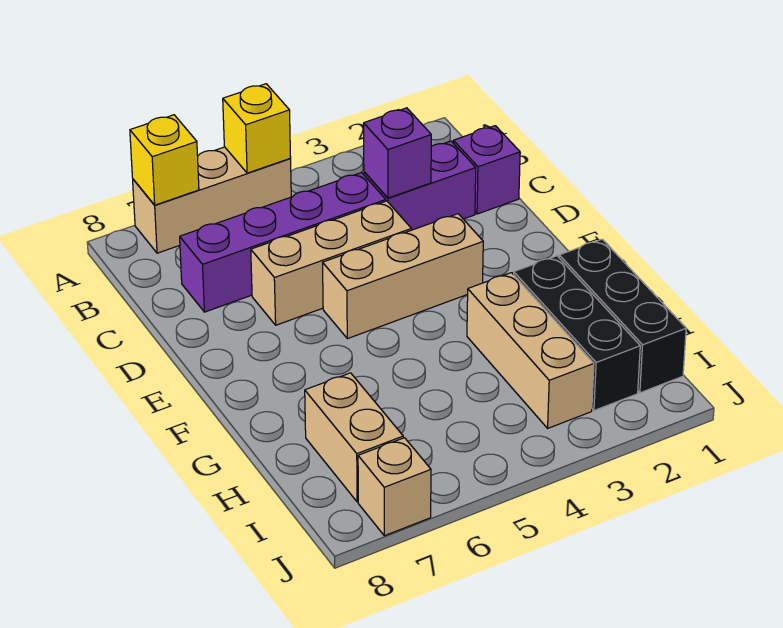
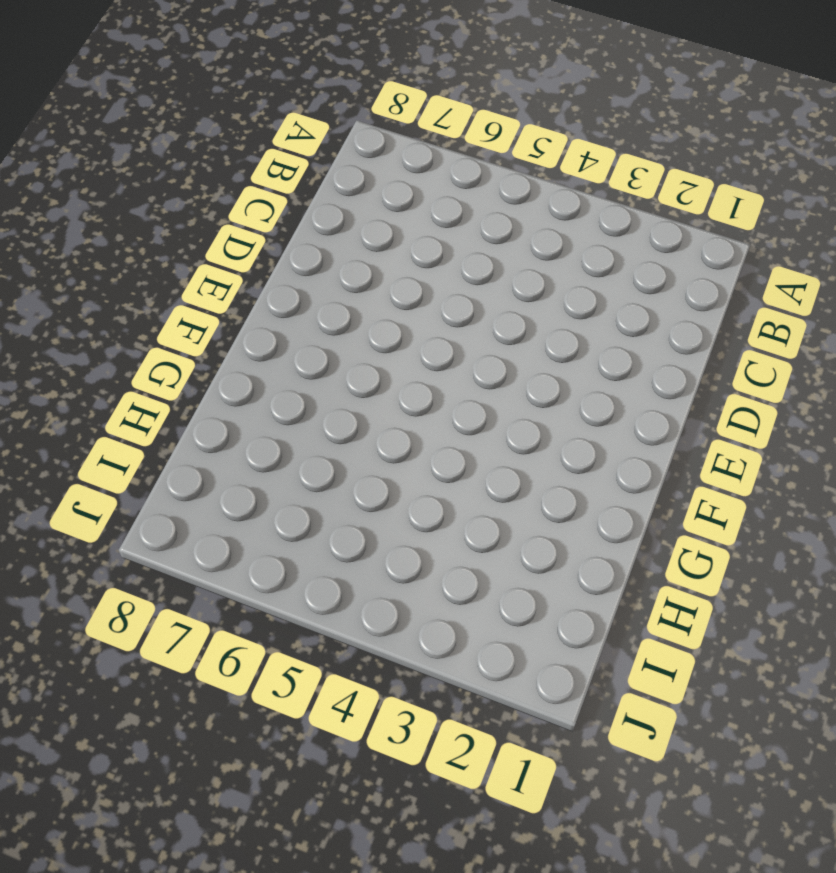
none -> tan brick A5:A7 level 1
none -> purple brick C1 level 1
none -> purple brick C2:C3 level 1

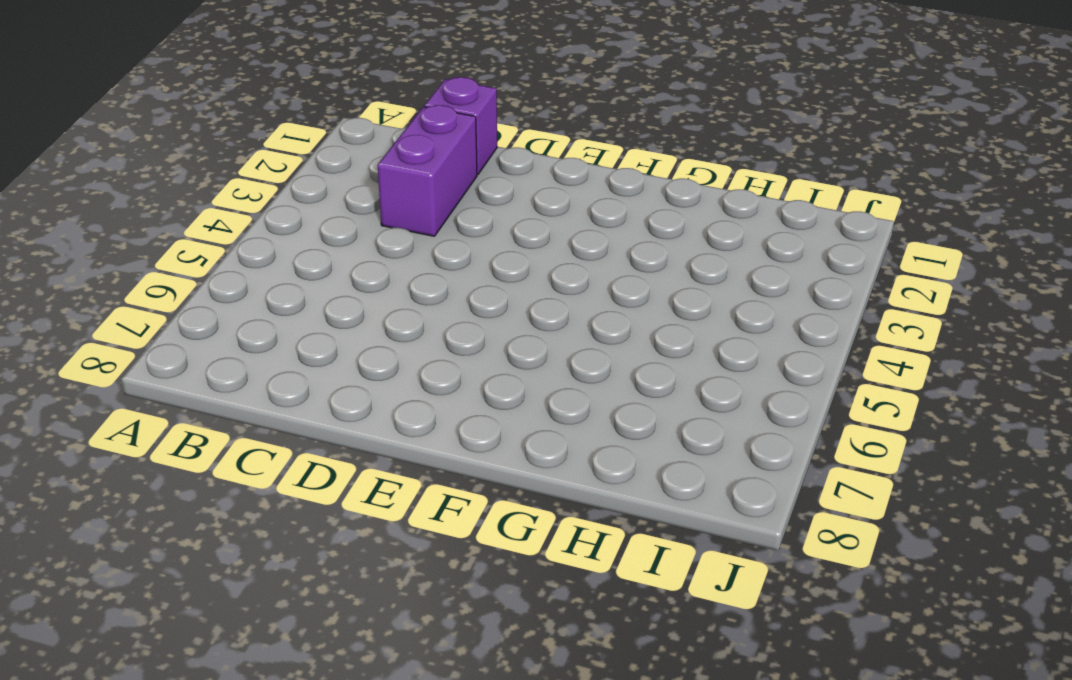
none -> tan brick A5:A7 level 1
none -> purple brick C4:C7 level 1
none -> tan brick D4:D6 level 1

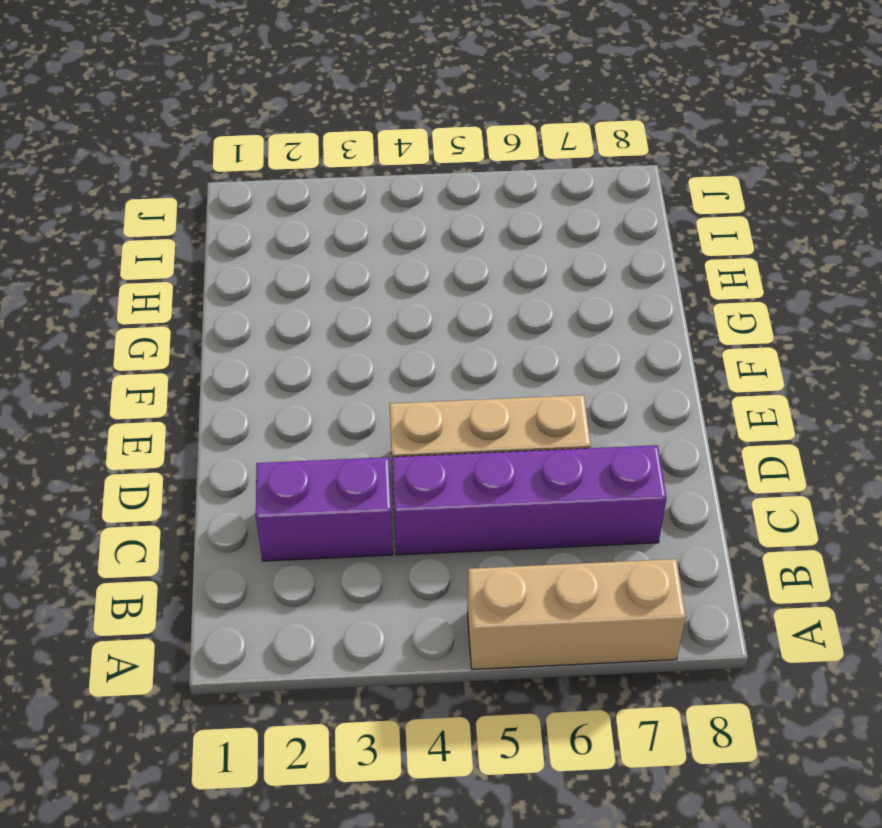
none -> purple brick C1 level 1
none -> tan brick E3:E5 level 1
none -> black brick G1:I1 level 1

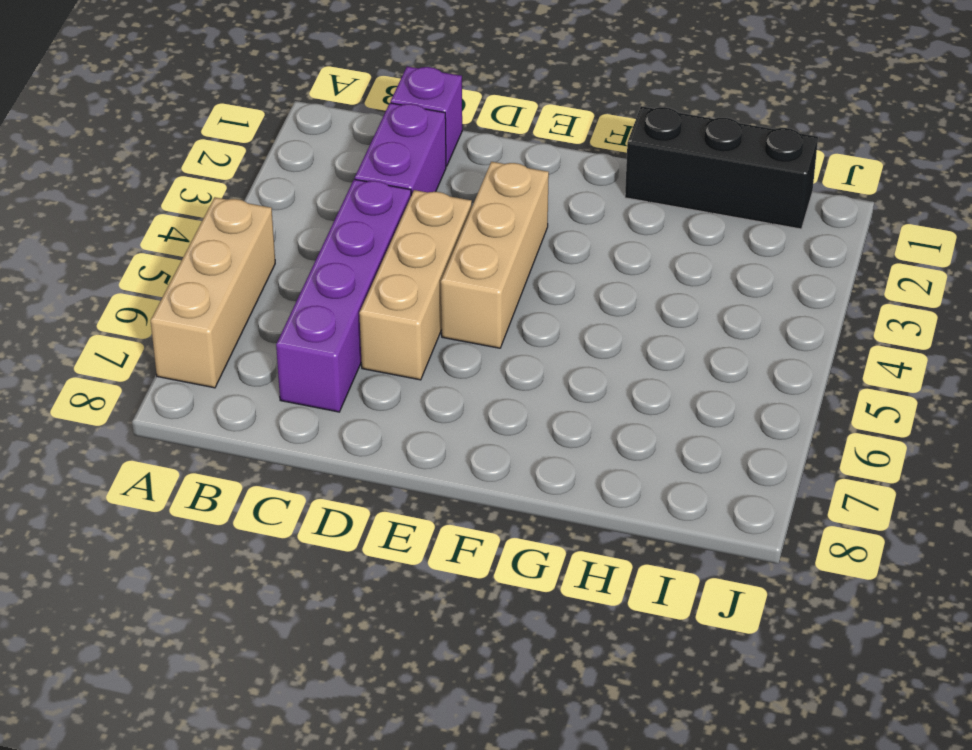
none -> black brick G2:I2 level 1
none -> tan brick G3:I3 level 1
none -> tan brick H7:I7 level 1

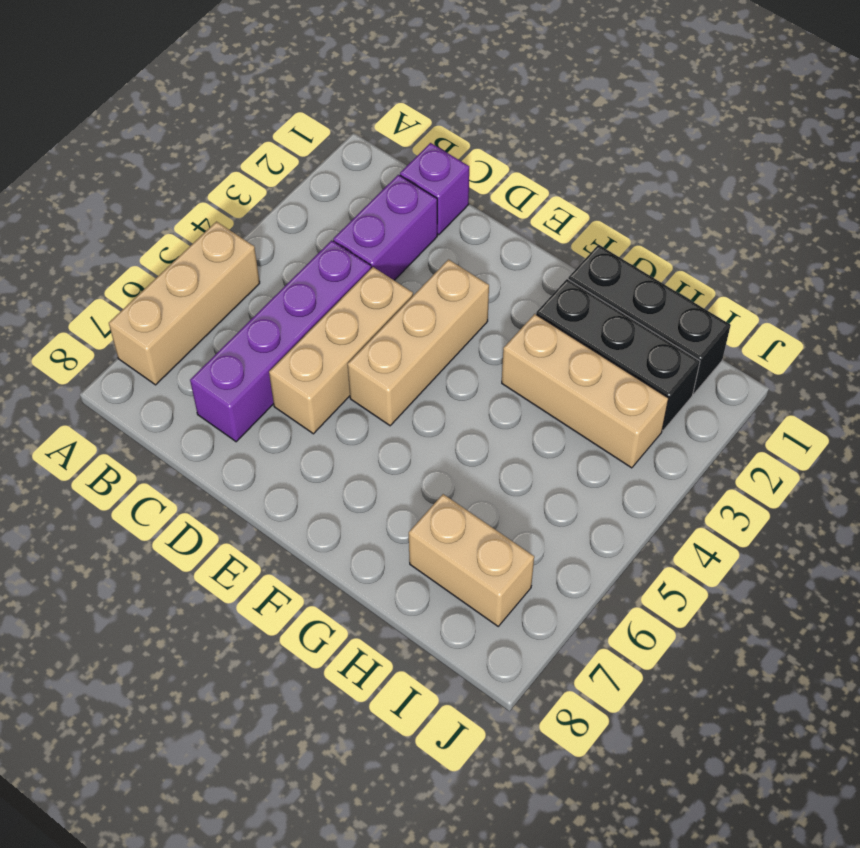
none -> tan brick J7 level 1
none -> yellow brick A5 level 2
none -> yellow brick A7 level 2

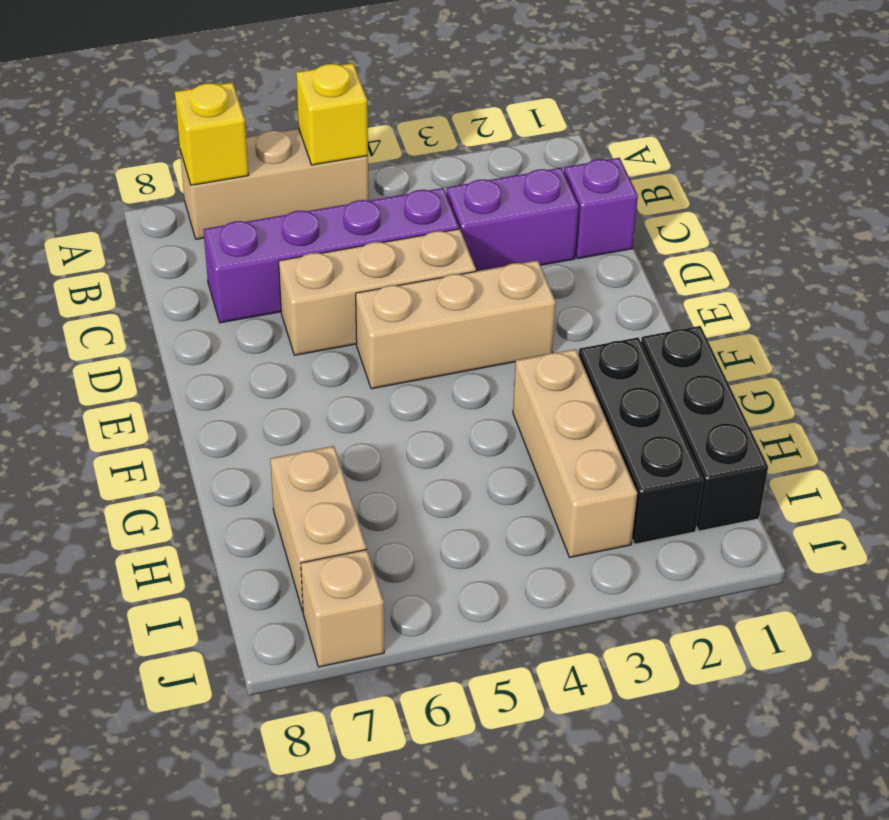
none -> purple brick C3 level 2

